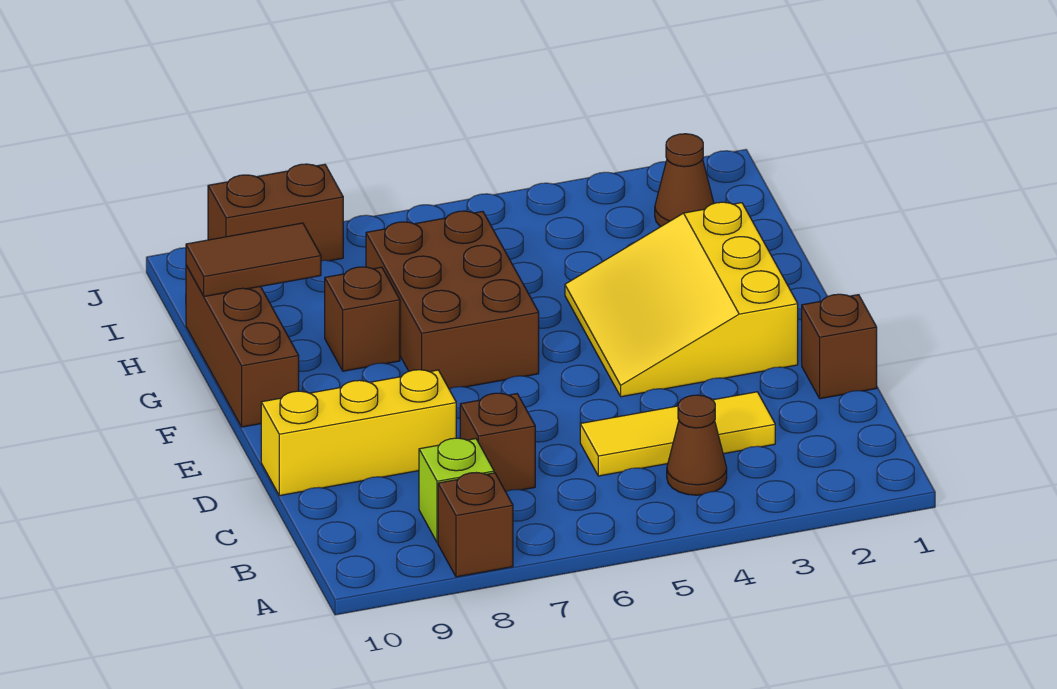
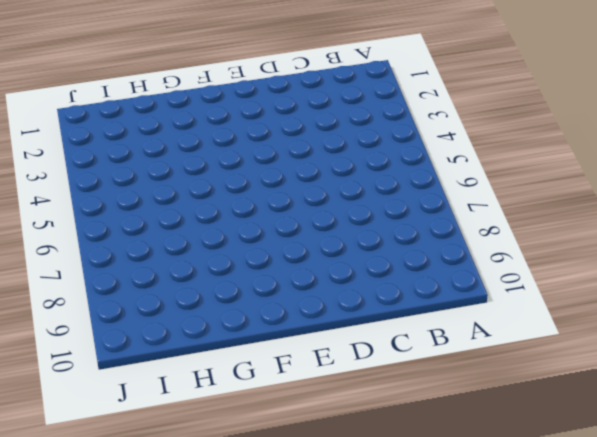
none -> brown brick A8 level 1
none -> brown cone B4 level 1
none -> lime brick B8 level 1

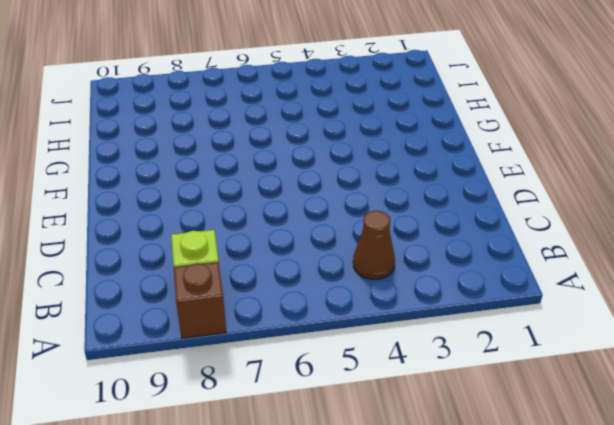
none -> yellow tile C3:C5 level 1
none -> brown brick C7 level 1
none -> brown brick D1 level 1

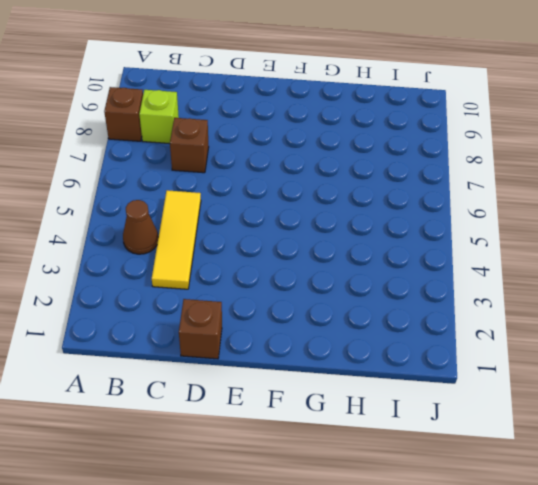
none -> yellow brick D8:D10 level 1
none -> yellow slope E2:G4 level 1 top 2
none -> brown brick F6:H7 level 1

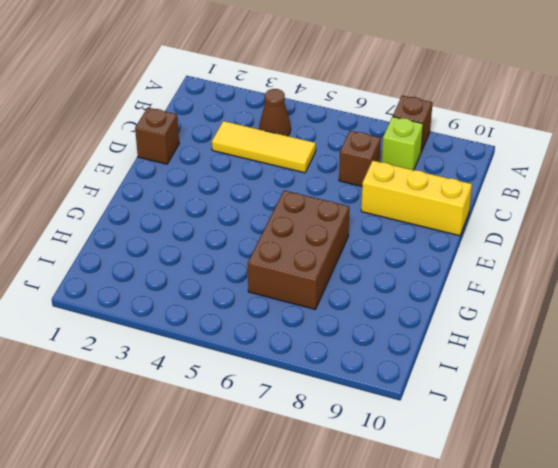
none -> yellow slope E2:G4 level 1 top 2
none -> brown brick F10:H10 level 1
none -> brown brick G8 level 1

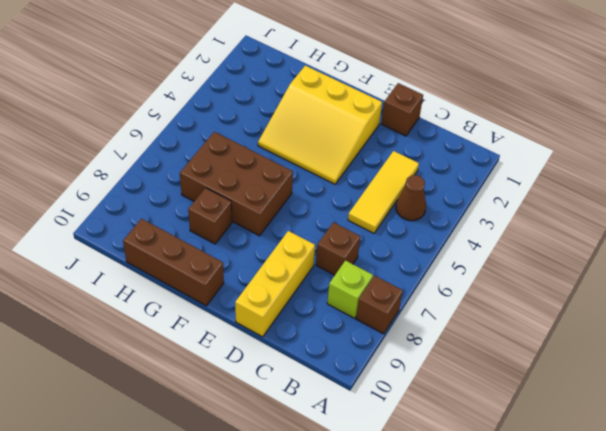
none -> brown cone I2 level 1
none -> brown brick J8:J9 level 1
none -> brown tile H9:H10 level 2

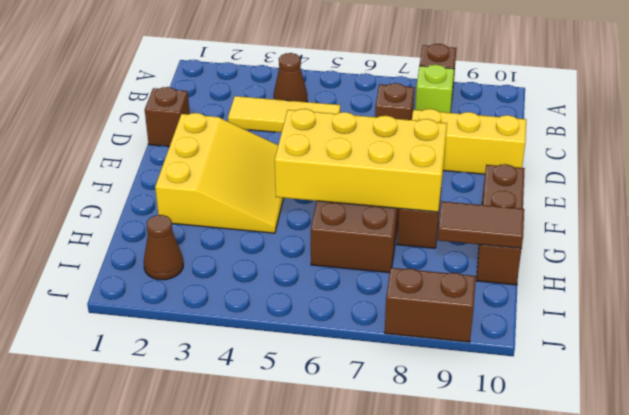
yellow brick F5:G8 level 2 -> none

